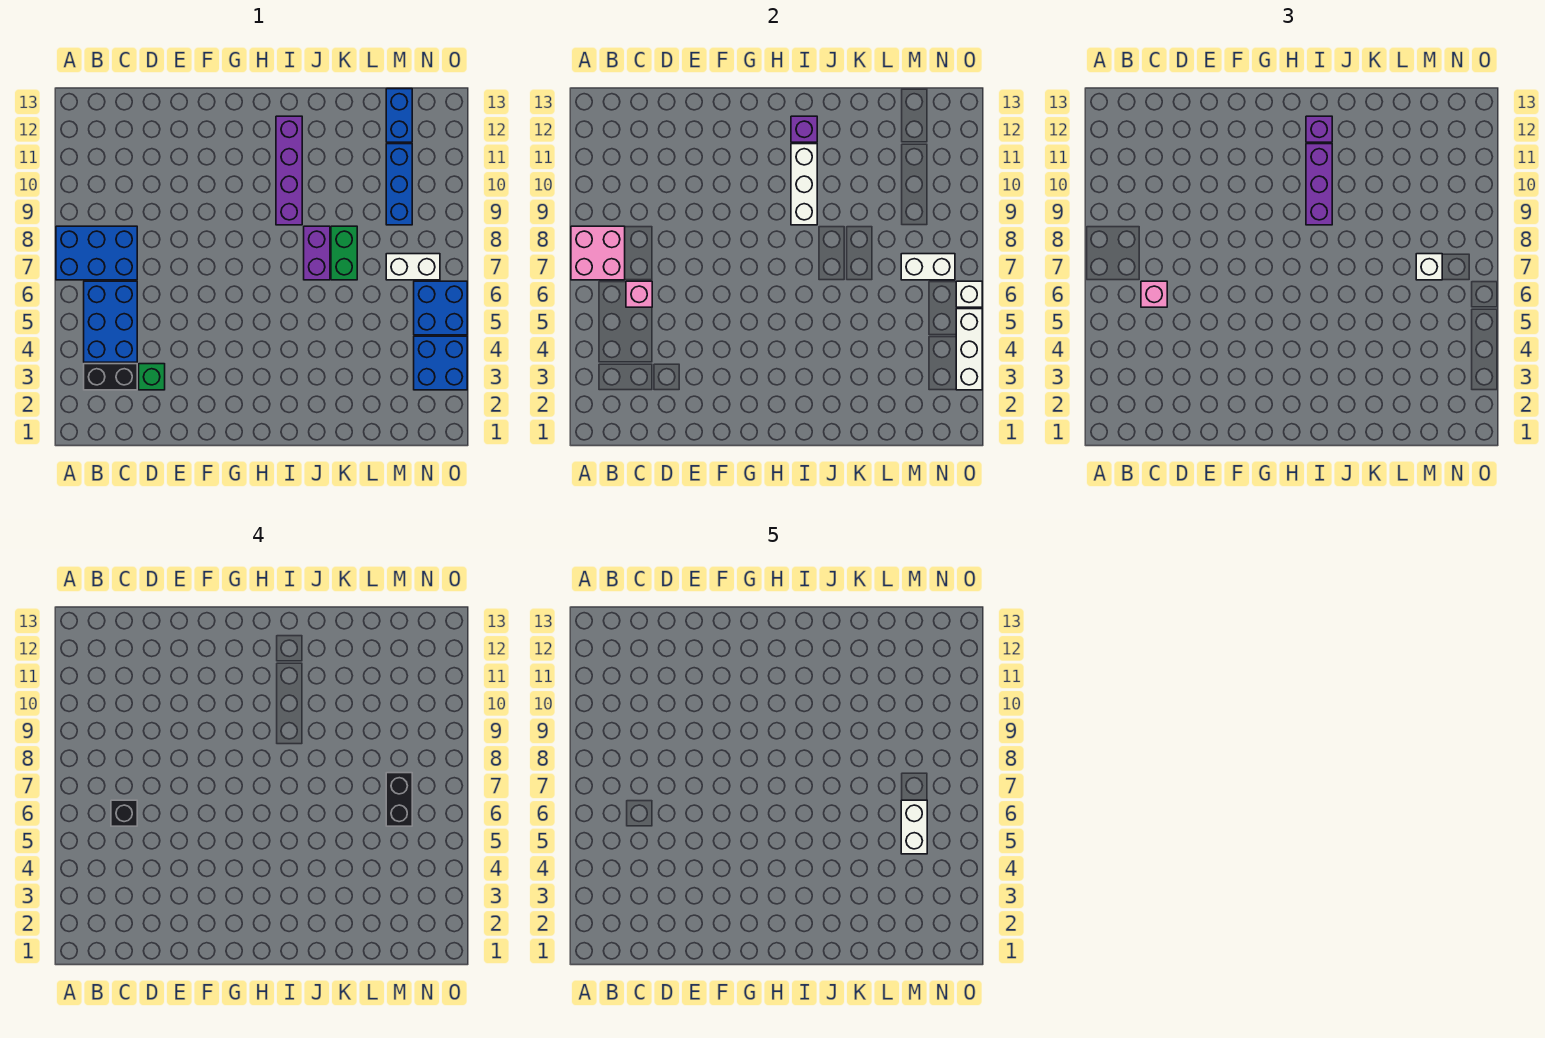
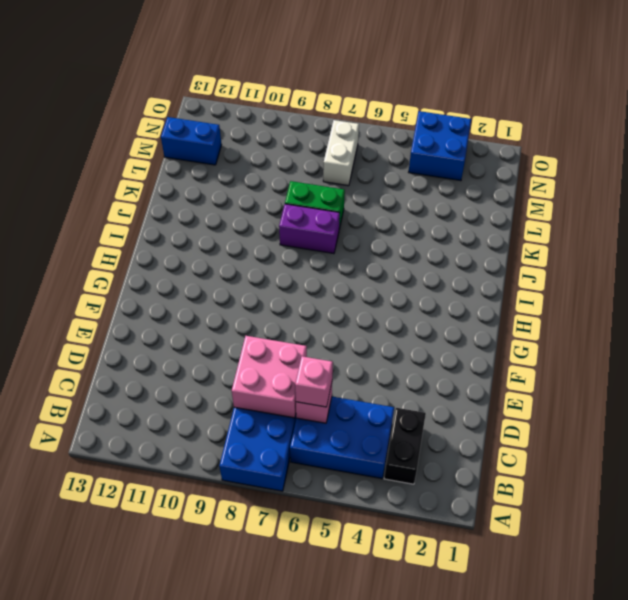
pink brick C7:D8 level 2 -> pink brick A7:B8 level 2
none -> green brick D3 level 1
none -> purple brick I9:I12 level 1
none -> blue brick M9:M11 level 1

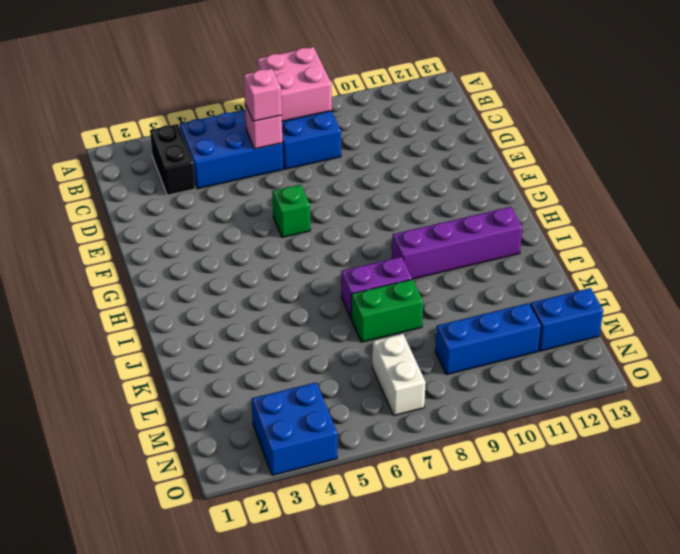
green brick F6 level 1 -> green brick D3 level 1
none -> blue brick N5:O6 level 1
none -> white brick I9:I11 level 2
none -> purple brick I12 level 2

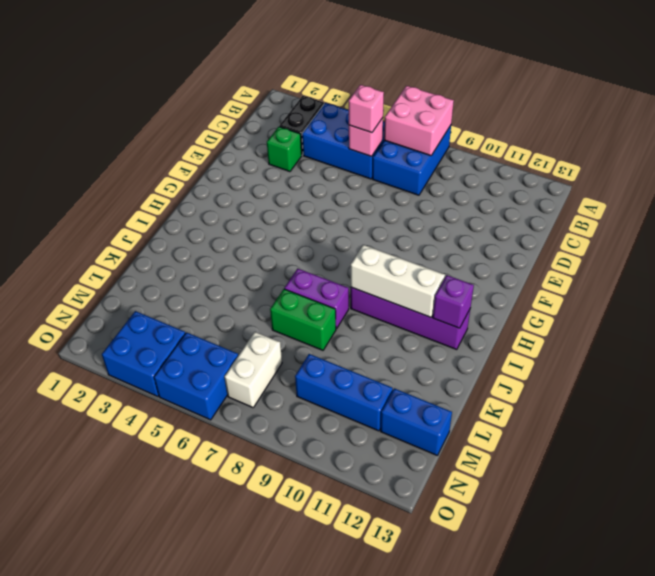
none -> white brick M7:N7 level 2
none -> white brick O3:O5 level 2
none -> white brick O6 level 2

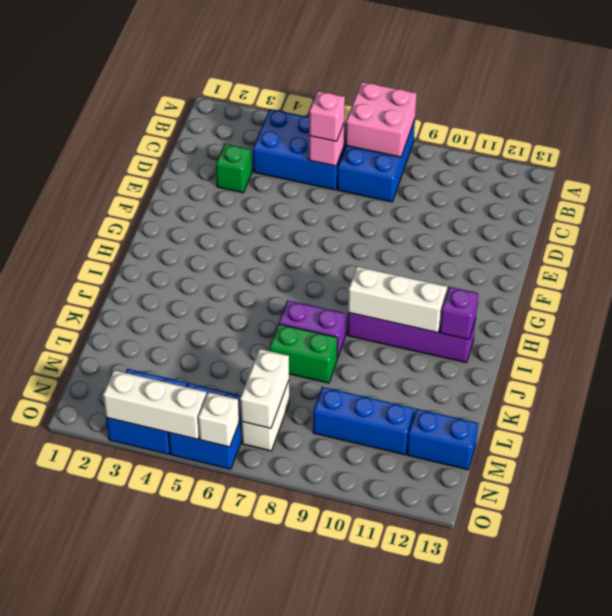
none -> black brick B3:C3 level 1
none -> purple brick I9:I11 level 3
none -> purple brick I12 level 3

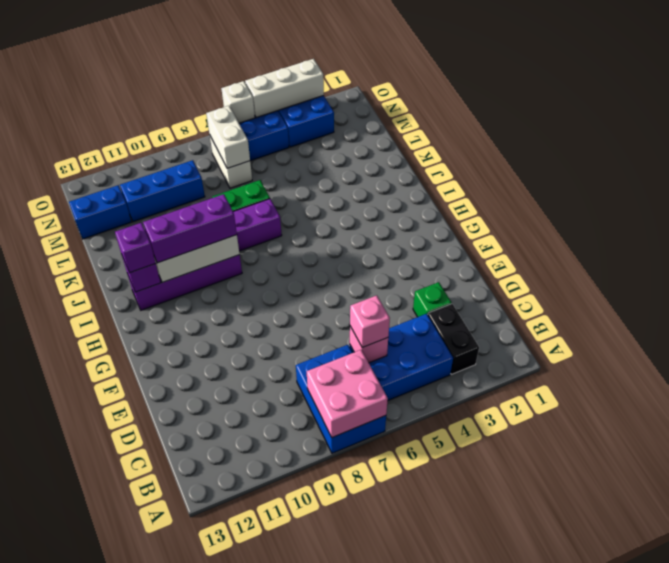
none -> white brick M7 level 3
none -> black brick C6 level 4
none -> black brick M6:M7 level 4

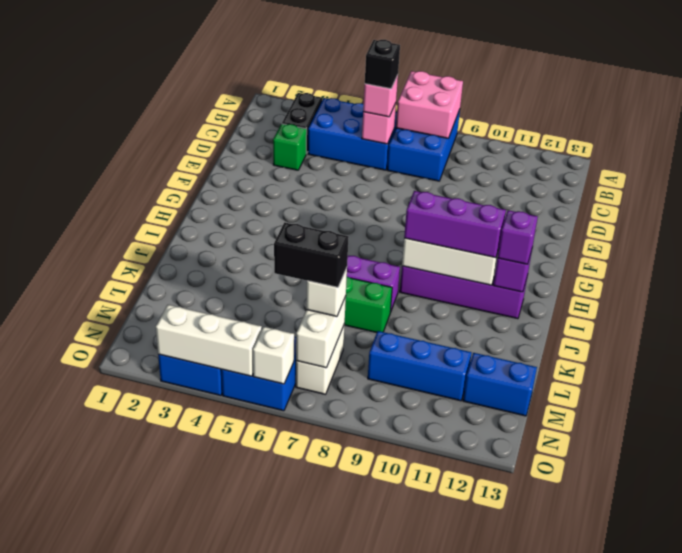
none -> white brick M5:M6 level 5

